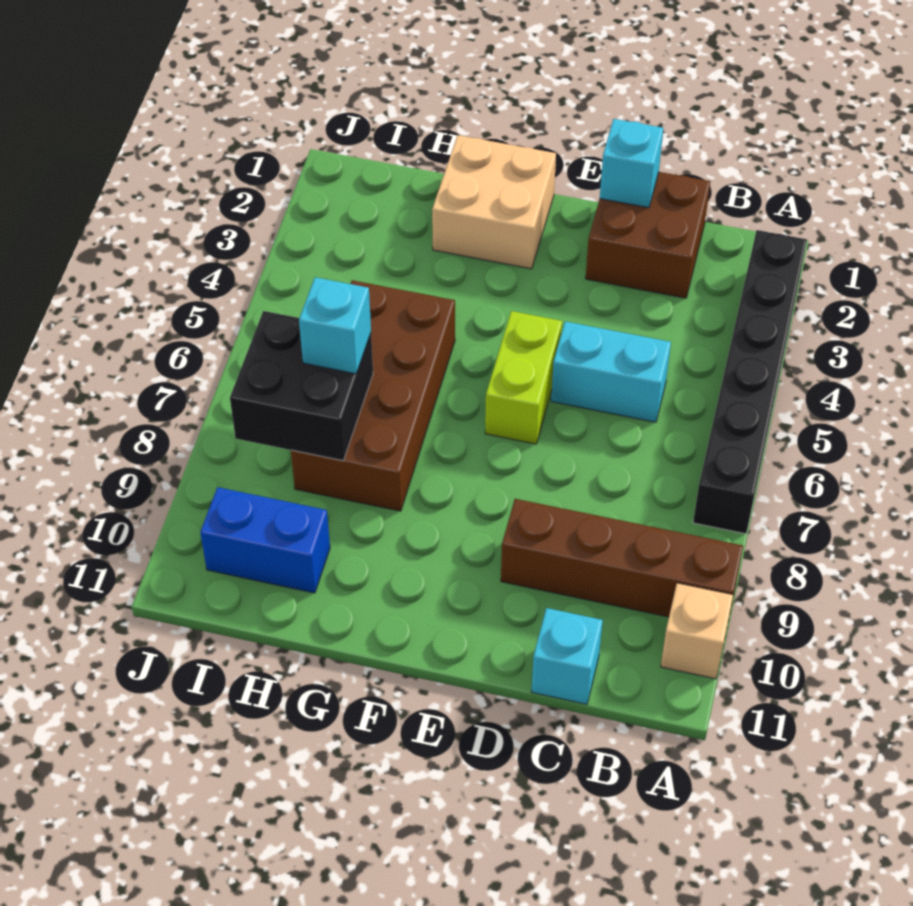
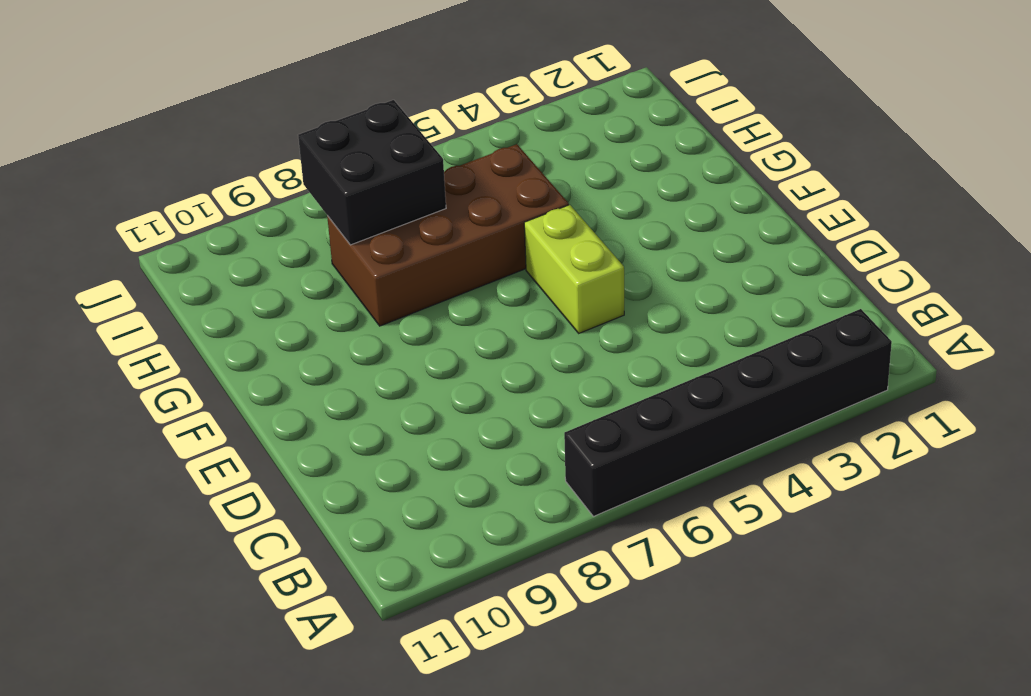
lime brick E5:F5 level 1 -> lime brick E5:E6 level 1
none -> brown brick A9:D9 level 1
none -> tan brick A10 level 1
none -> brown brick C1:D2 level 1

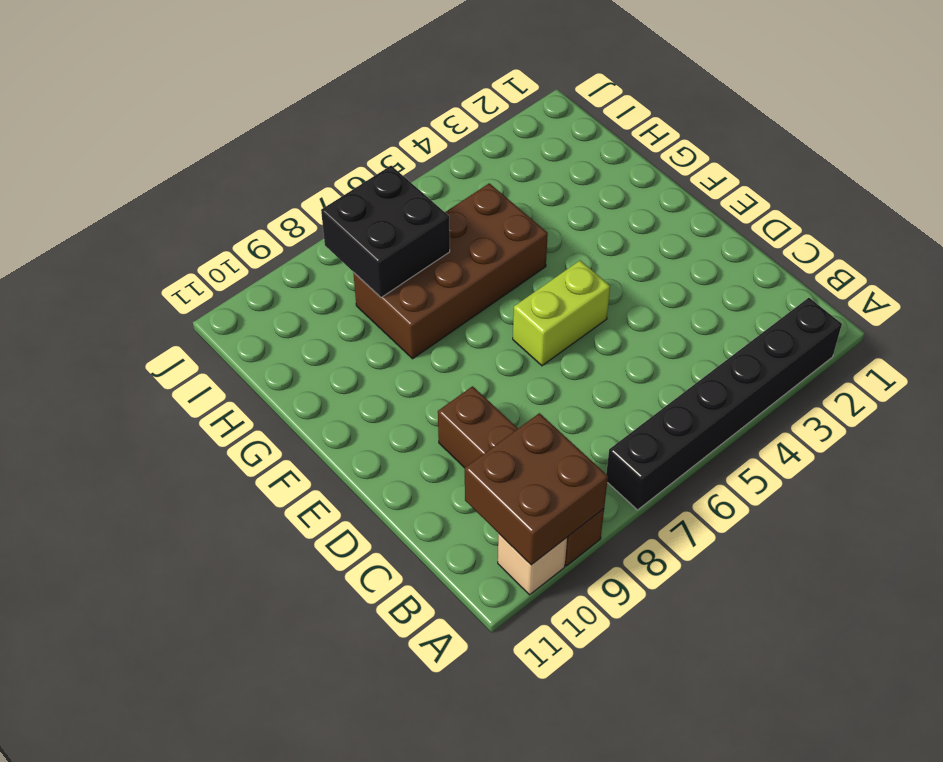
brown brick A9:B10 level 2 -> brown brick C1:D2 level 1
none -> cyan brick C5:D5 level 1
none -> cyan brick C11 level 1
none -> tan brick F1:G2 level 1

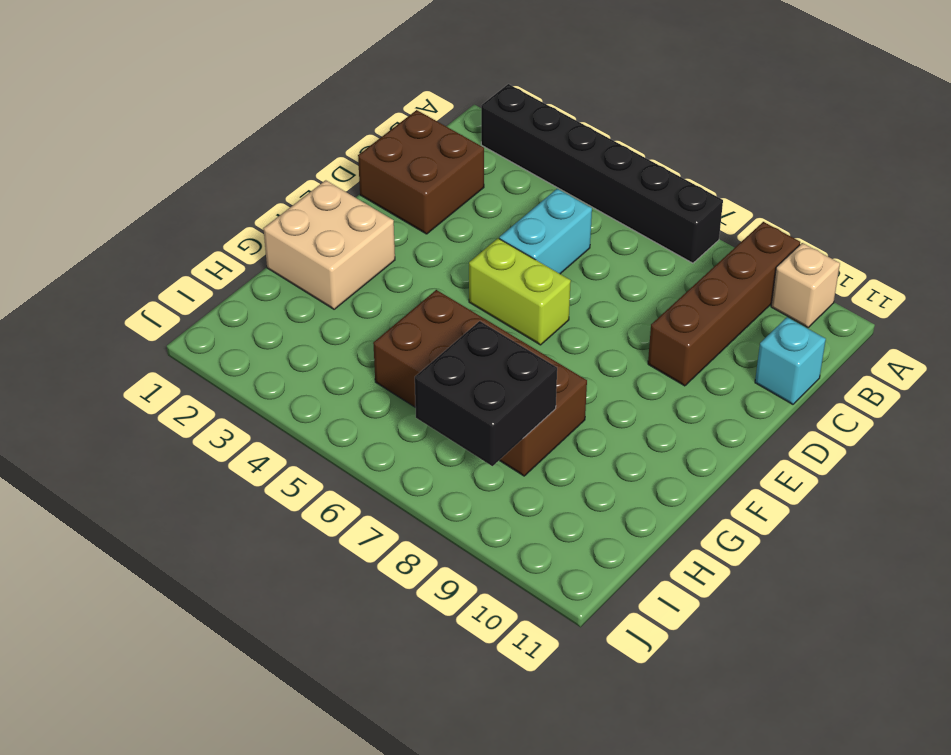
none -> blue brick H10:I10 level 1
none -> cyan brick D1 level 2
none -> cyan brick H7 level 3

